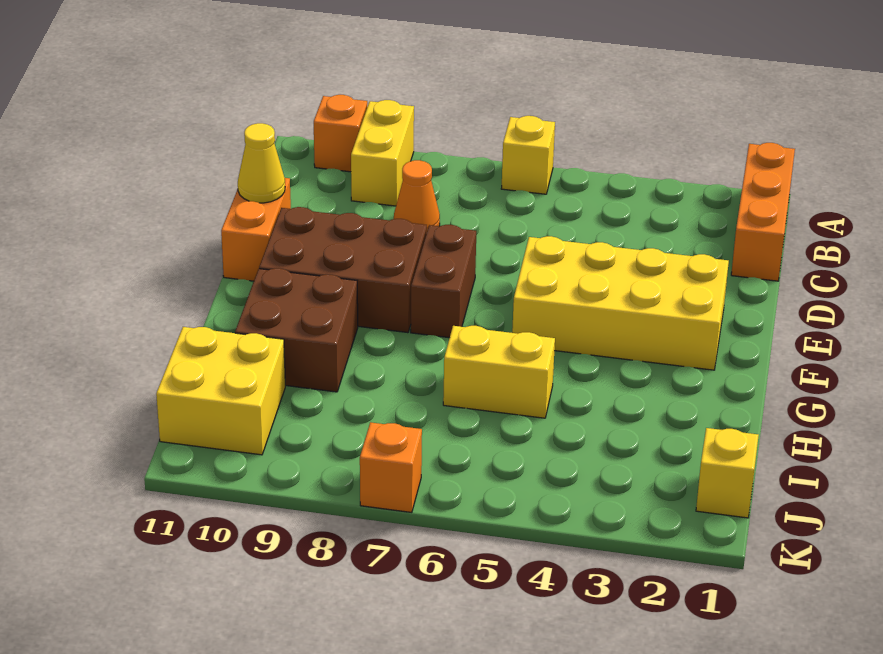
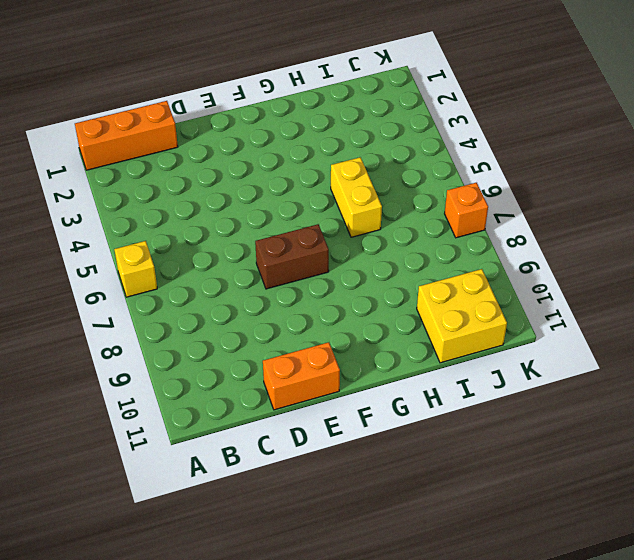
none -> yellow brick A9:B9 level 1
none -> orange brick A10 level 1
none -> orange cone C8 level 1

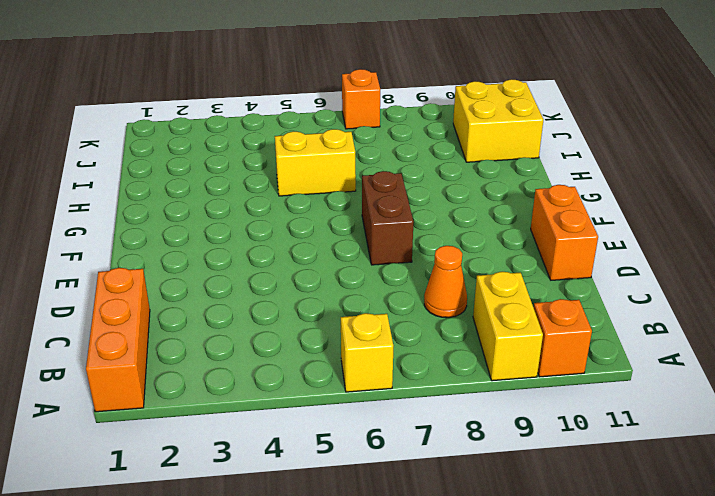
none -> yellow brick E2:F5 level 1
none -> brown brick E8:F10 level 1
none -> brown brick G9:H10 level 1

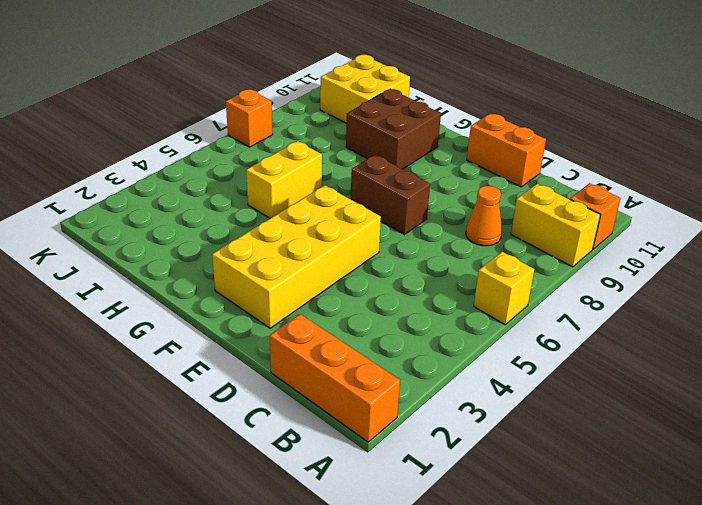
none -> brown brick E8:F10 level 1
none -> yellow brick J1 level 1
none -> yellow cone D11 level 2

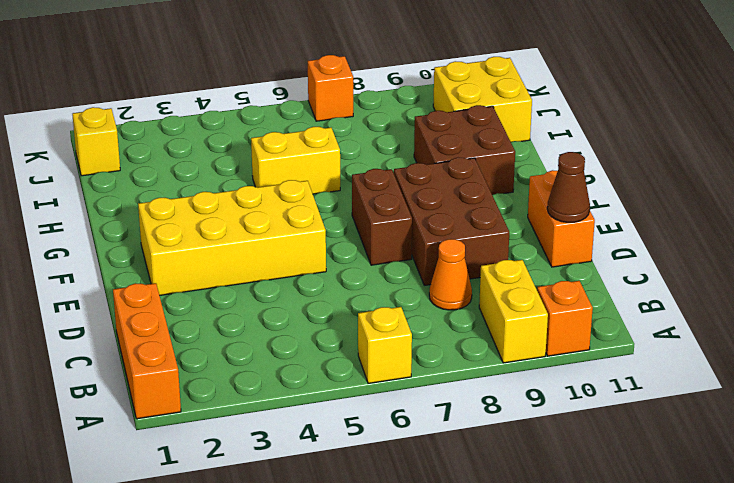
brown brick D8:F9 level 1 -> brown brick E8:F10 level 1
brown cone D11 level 2 -> yellow cone D11 level 2

